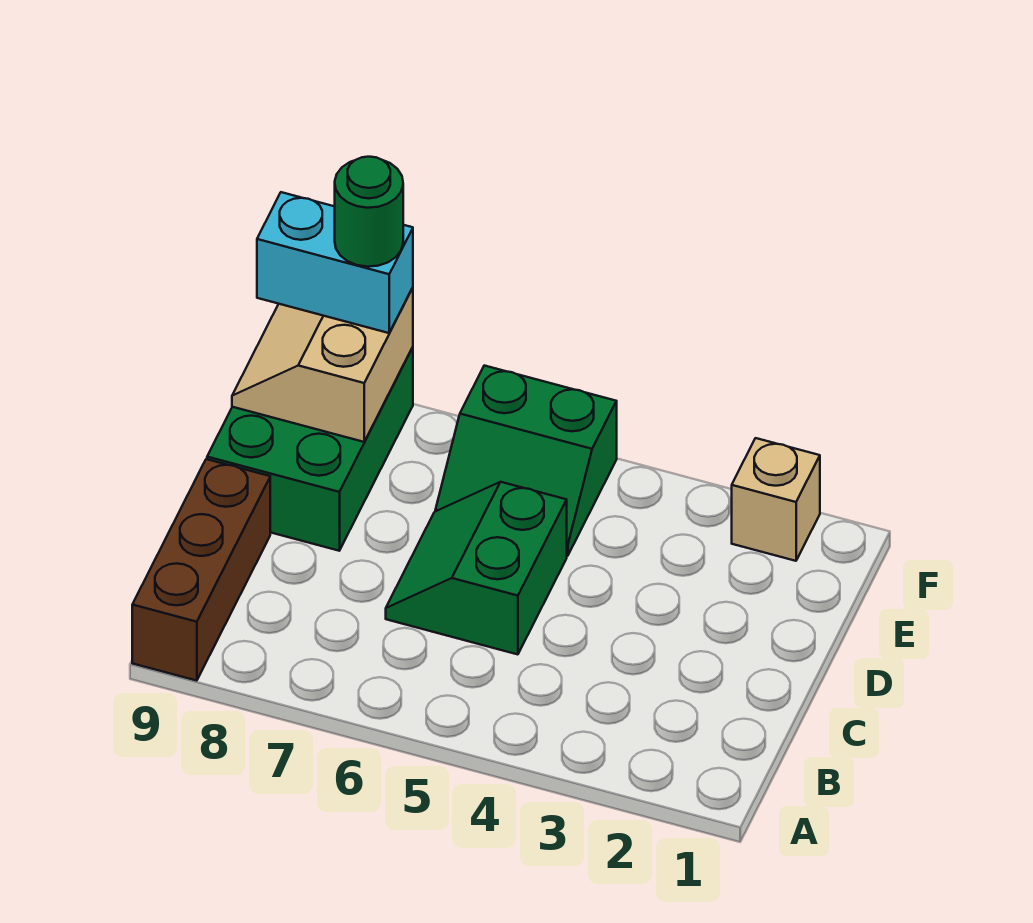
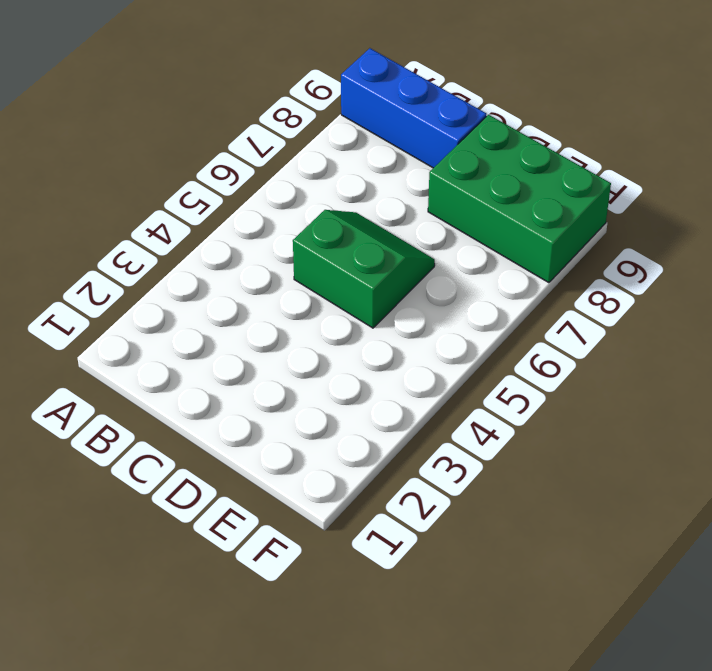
blue brick A9:C9 level 1 -> brown brick A9:C9 level 1
none -> green slope E5:F6 level 1 top F
none -> tan brick F2 level 1

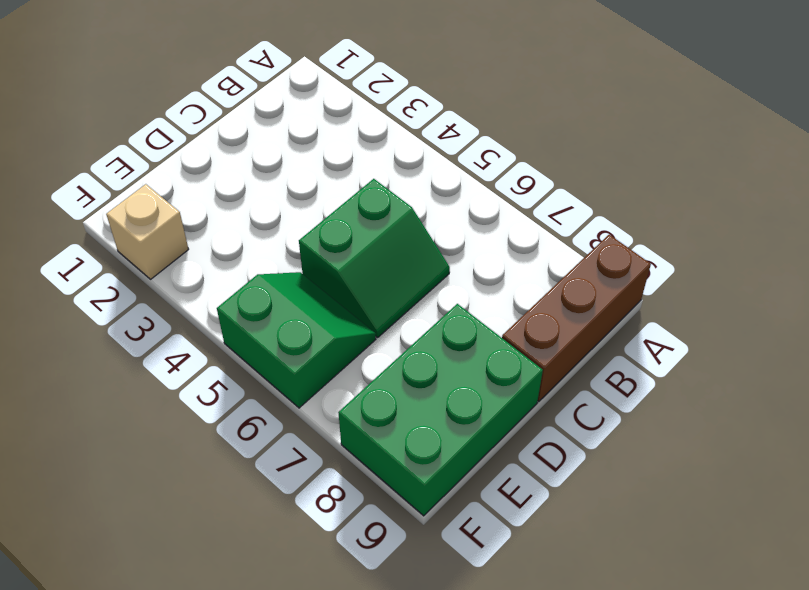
none -> tan slope E8:F9 level 2 top 8
none -> cyan brick F8:F9 level 3

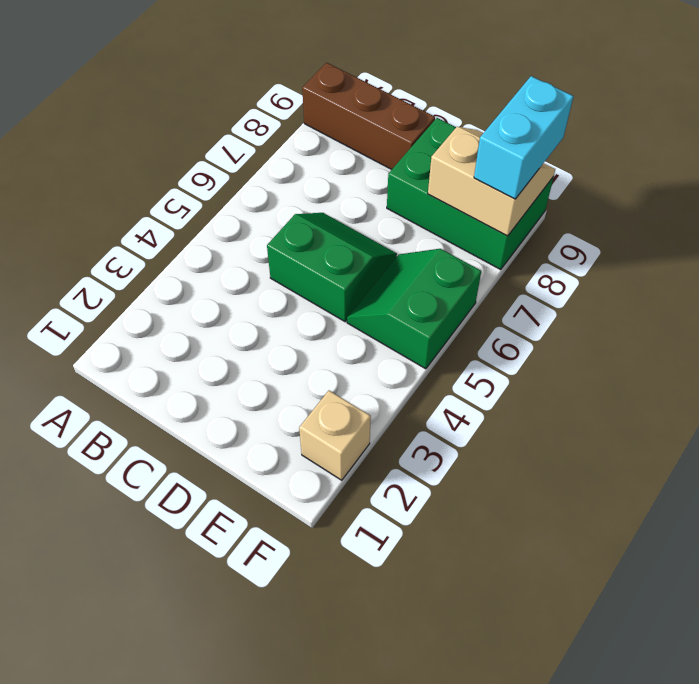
none -> green round brick F8 level 4

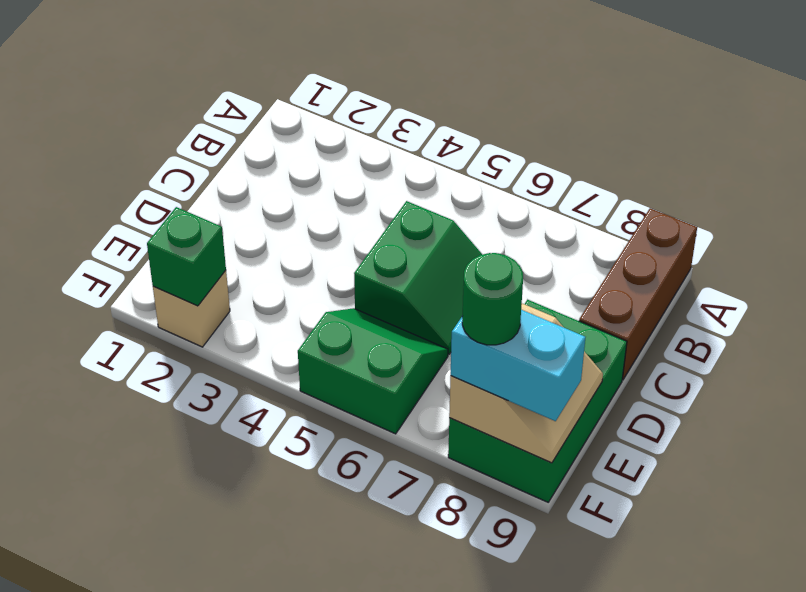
green brick F2 level 2 -> none

